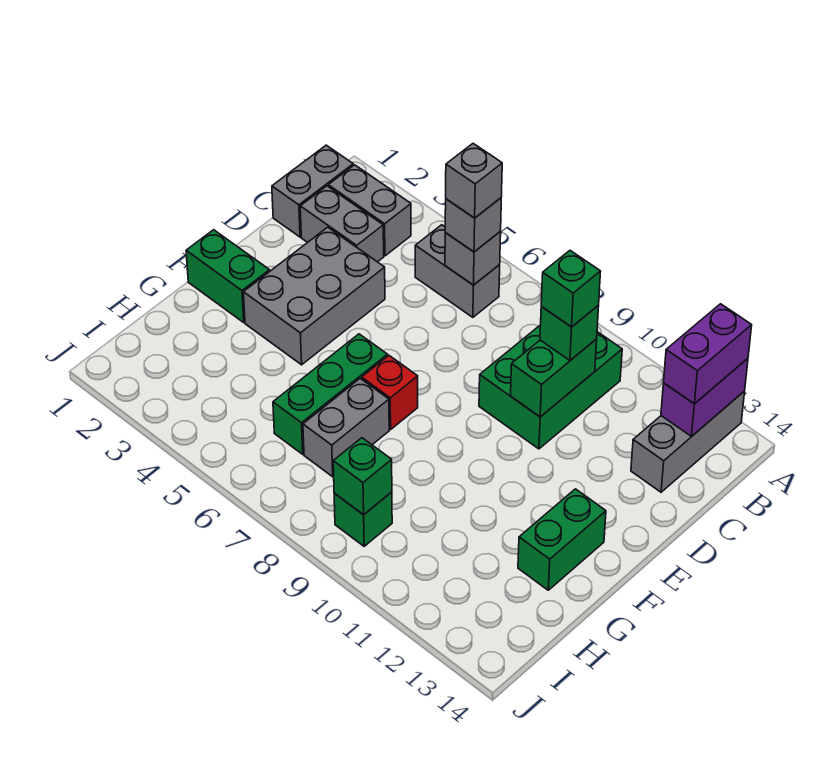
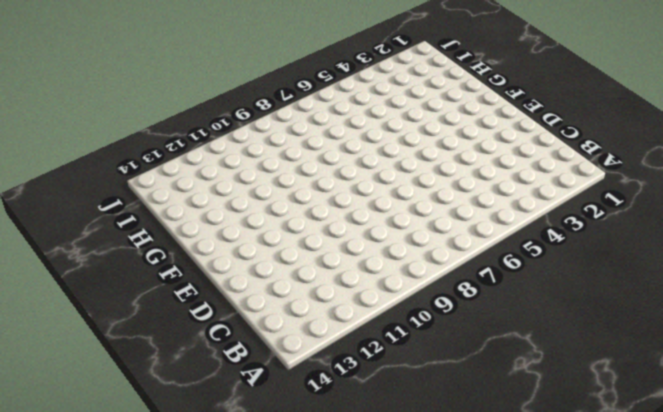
none -> grey brick A13:C13 level 1
none -> grey brick B1:C1 level 1
none -> grey brick B2:B3 level 1

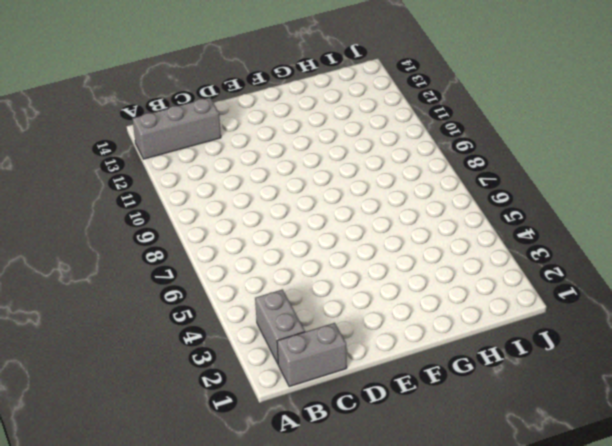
none -> grey brick B5:B6 level 1
none -> green brick B9:D10 level 1
none -> grey brick C2:C3 level 1

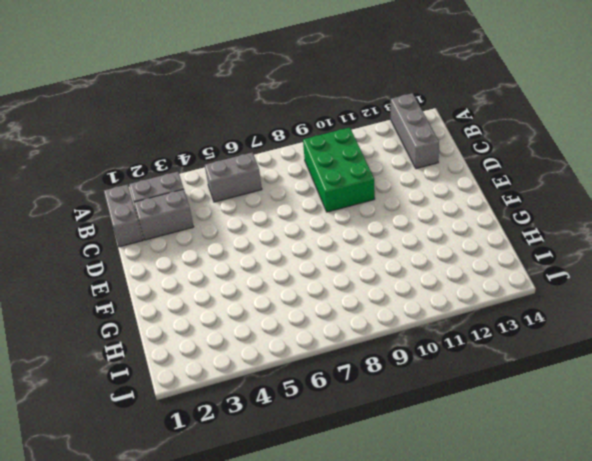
none -> grey brick D3:F4 level 1
none -> green brick F1:F2 level 1
none -> green brick F6:H6 level 1

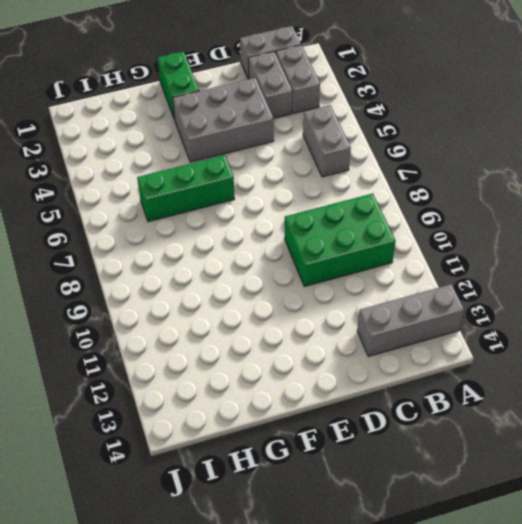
none -> red brick F7 level 1
none -> green brick F13:G13 level 1
none -> grey brick G7:H7 level 1

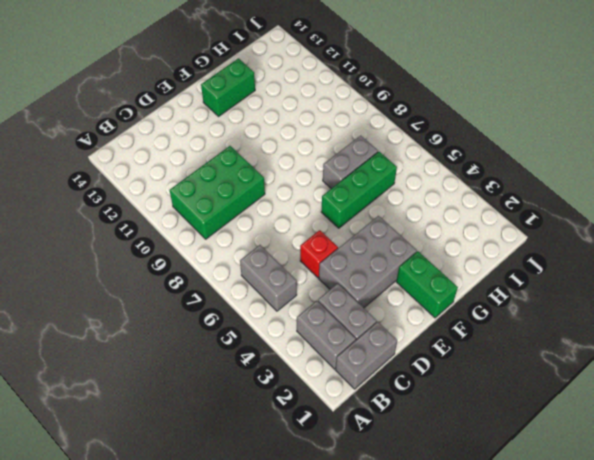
red brick D5 level 1 -> red brick F7 level 1
none -> grey brick A13:C13 level 1
none -> green brick I9 level 1
none -> purple brick A13:B13 level 2

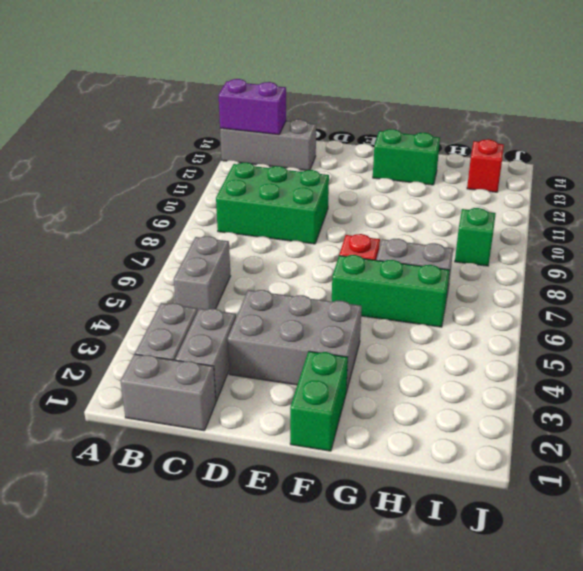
red brick I13 level 1 -> none
none -> grey brick B6 level 2
none -> green brick C10:D10 level 2
none -> green brick I9 level 2

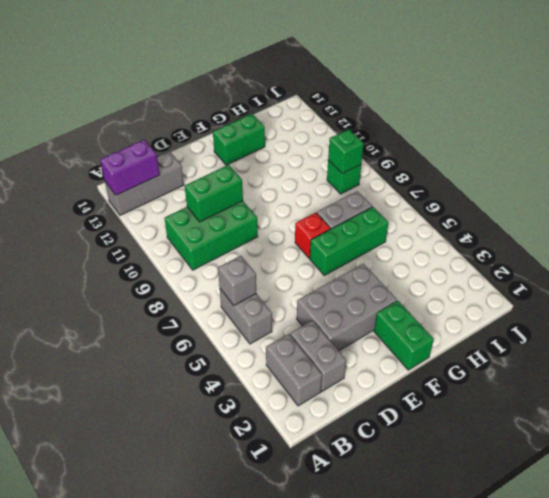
none -> grey brick B1:C1 level 1
none -> purple brick A13:B13 level 3
none -> grey brick B6 level 3

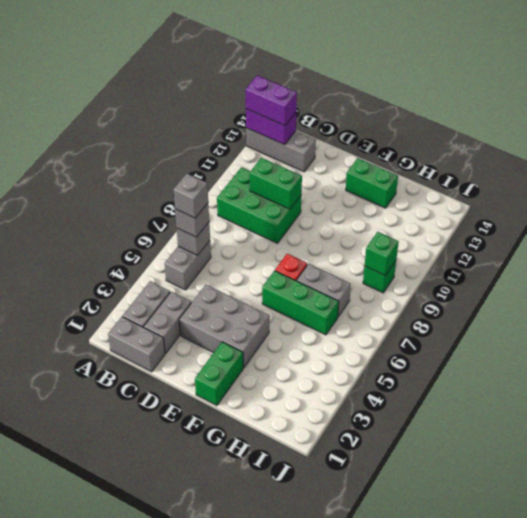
none -> green brick C10 level 3
none -> green brick C10 level 4

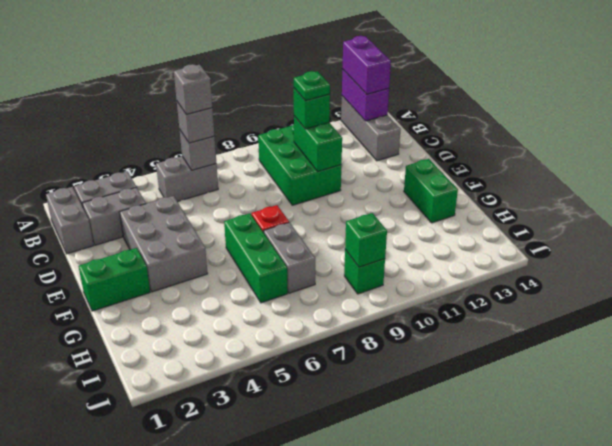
green plate C10 level 4 -> green brick C10 level 4

